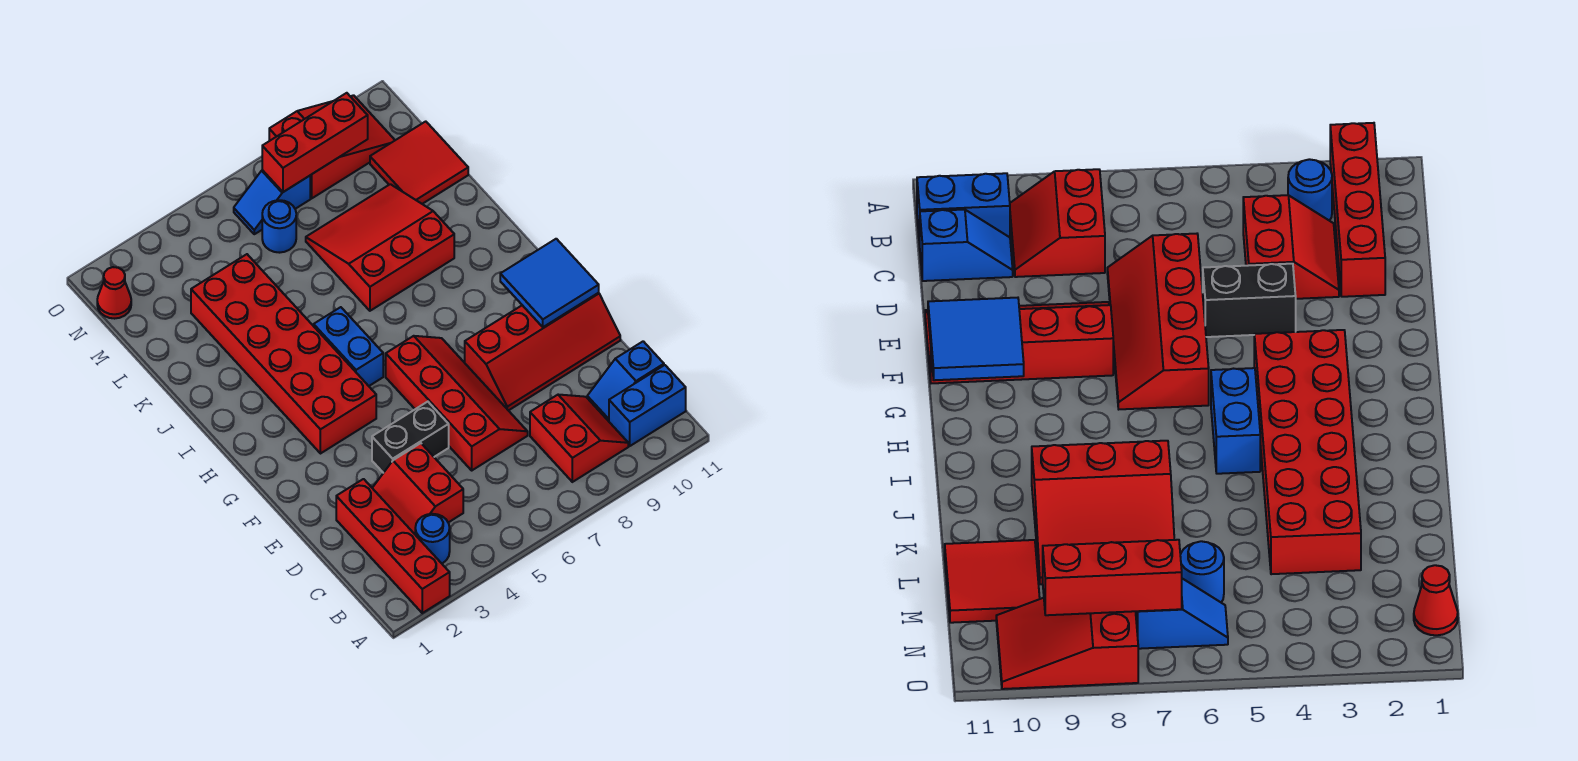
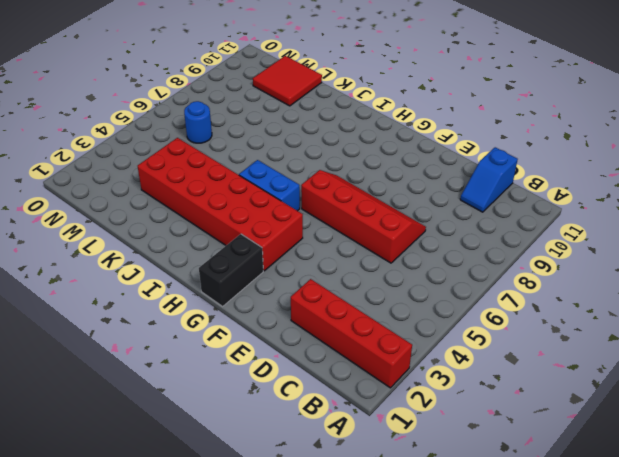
black brick G1:G2 level 1 -> black brick E4:E5 level 1
none -> blue round brick B3 level 1
none -> red slope B8:C9 level 1 top 8
none -> blue brick B10:B11 level 1

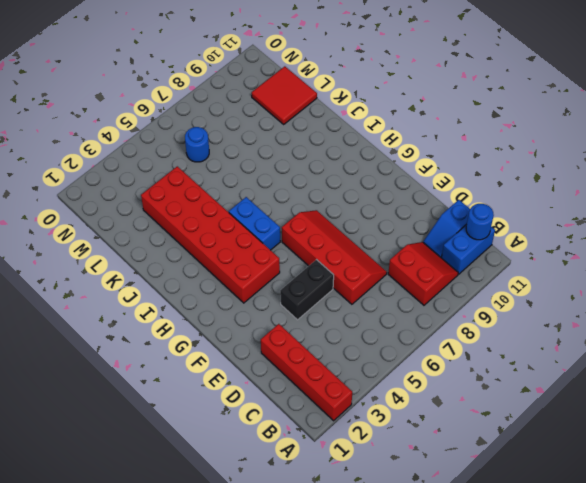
blue round brick B11 level 2 -> blue round brick B3 level 1
none -> red slope C3:D4 level 1 top 4
none -> red slope E8:F11 level 1 top F
none -> red slope J7:L9 level 1 top J

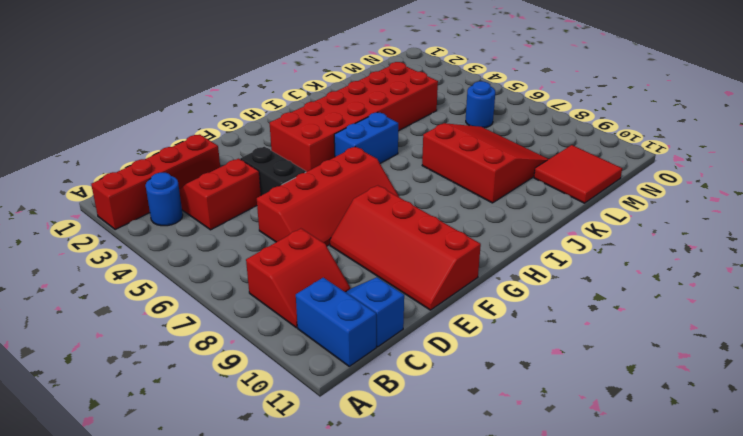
none -> red cone N1 level 1
none -> blue slope N6:N7 level 1 top 7
none -> red slope N8:O10 level 1 top 8

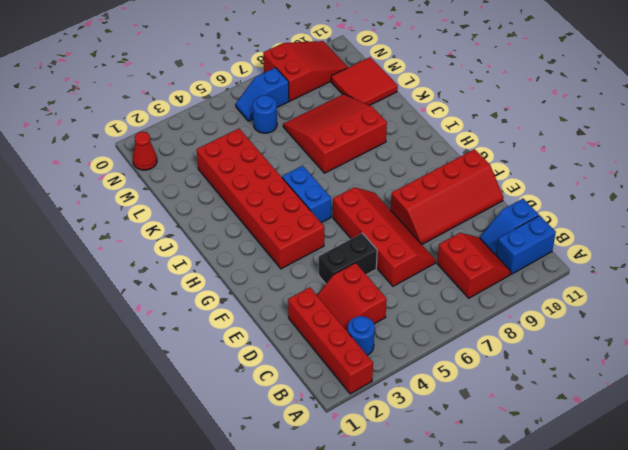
none -> blue tile F10:G11 level 2
none -> red brick N7:N9 level 2

